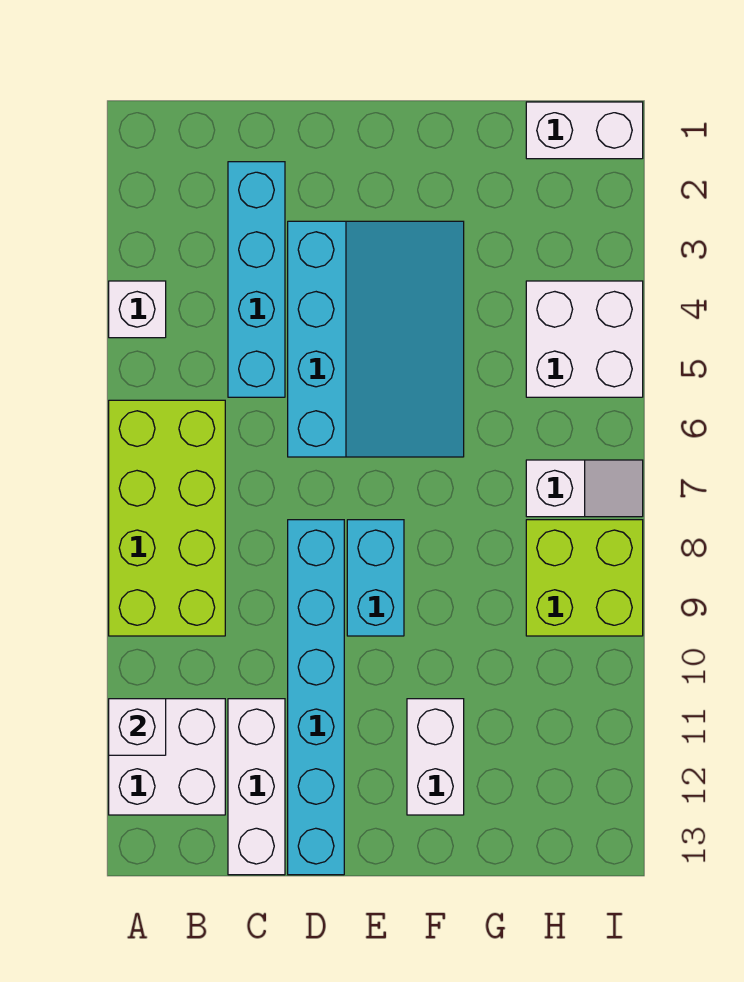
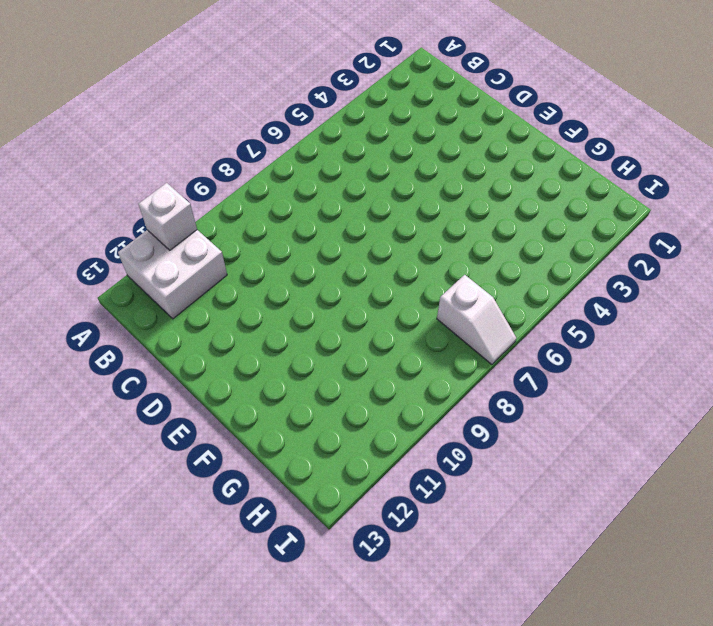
none -> white brick A4 level 1
none -> lime brick A6:B9 level 1
none -> cyan brick C2:C5 level 1

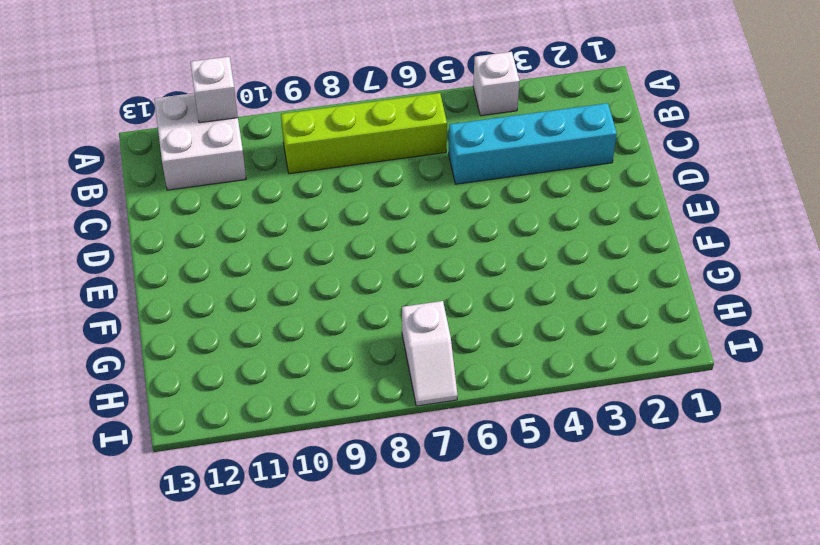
lime brick B6:B9 level 1 -> lime brick A6:B9 level 1
none -> white brick C11:C13 level 1
none -> cyan slope D3:F6 level 1 top D
none -> cyan brick D8:D13 level 1

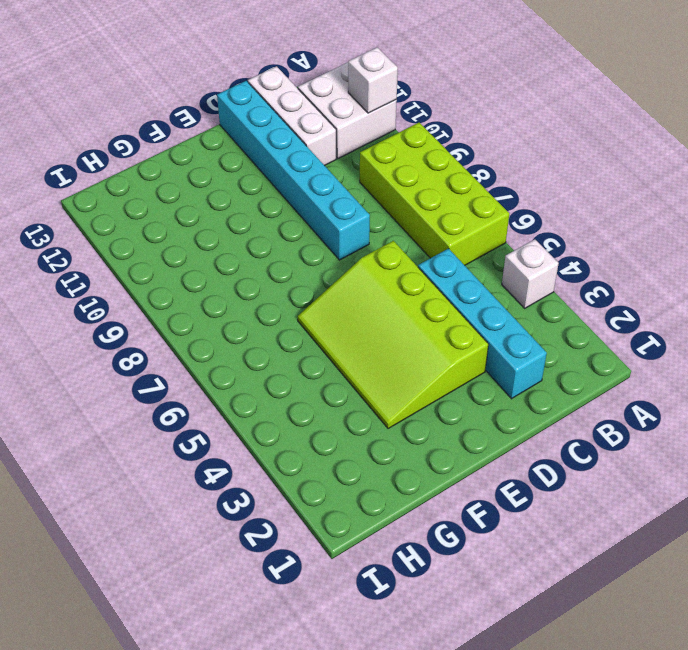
lime slope D3:F6 level 1 top D -> cyan slope D3:F6 level 1 top D
none -> cyan brick E8:E9 level 1
none -> white brick F11:F12 level 1
none -> white brick H1:I1 level 1

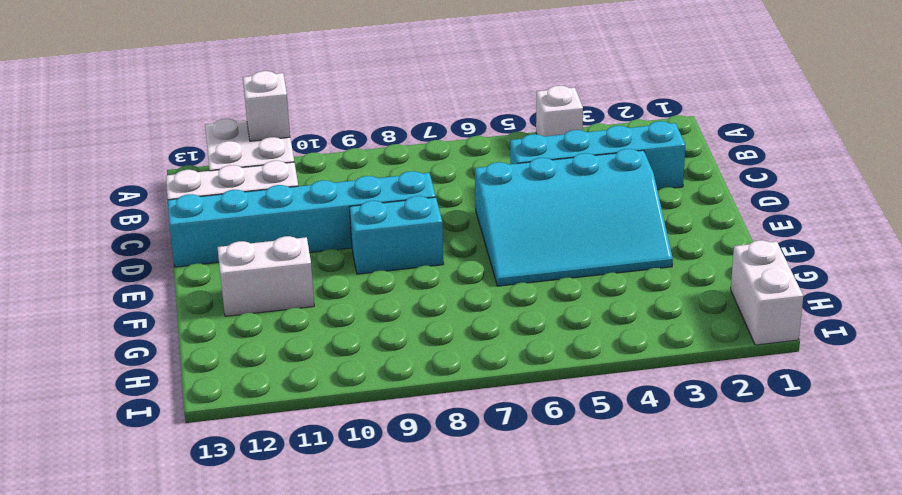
none -> lime brick A6:B9 level 1
none -> white brick H4:I5 level 1
none -> white slope H7:I7 level 1 top H

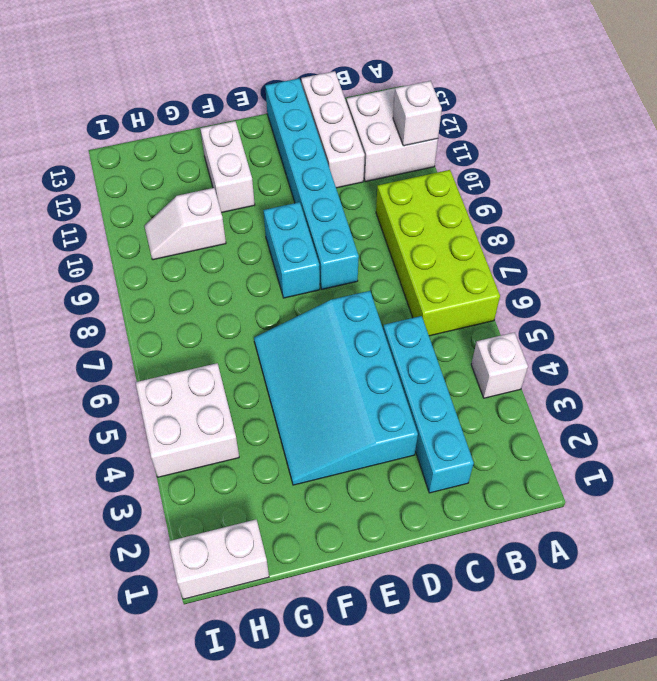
white slope G10:H10 level 1 top G -> white slope H7:I7 level 1 top H
none -> lime brick H8:I9 level 1

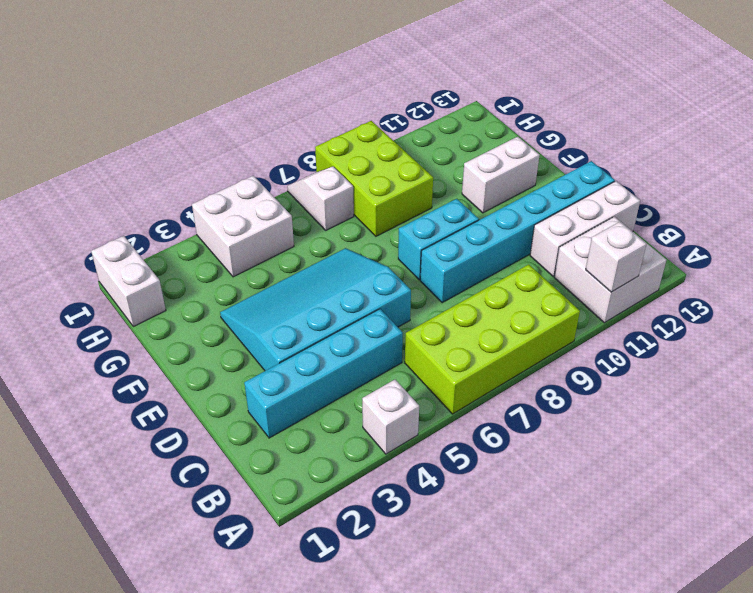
lime brick G8:I9 level 1 -> lime brick H8:I9 level 1

